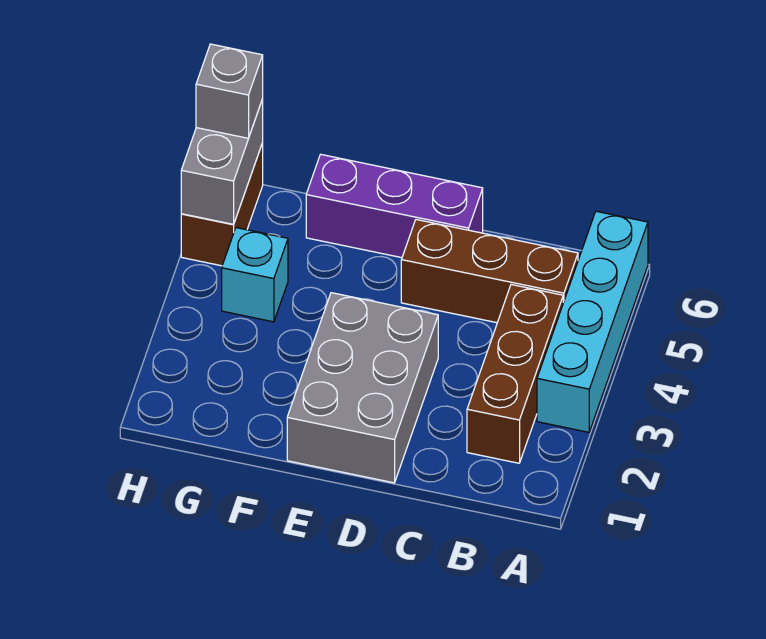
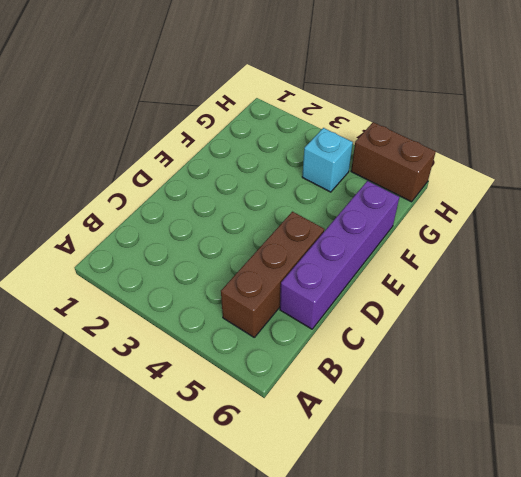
purple brick C6:F6 level 1 -> purple brick D6:F6 level 1
none -> cyan brick A3:A6 level 1
none -> brown brick B2:B4 level 1

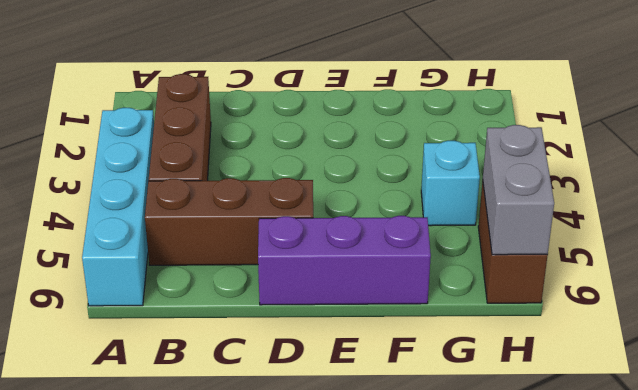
none -> grey brick D1:E3 level 1
none -> grey brick H6 level 3

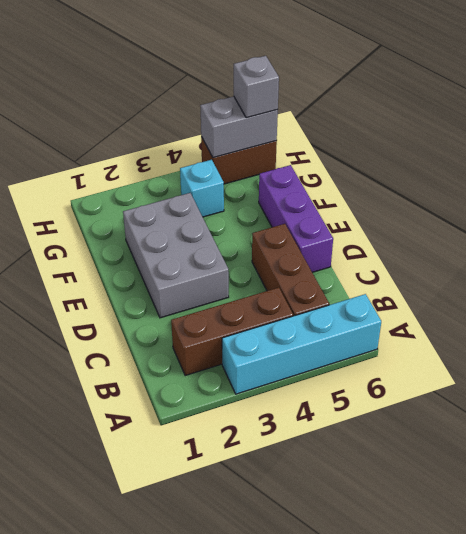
grey brick D2:F3 level 1 -> grey brick D1:E3 level 1

